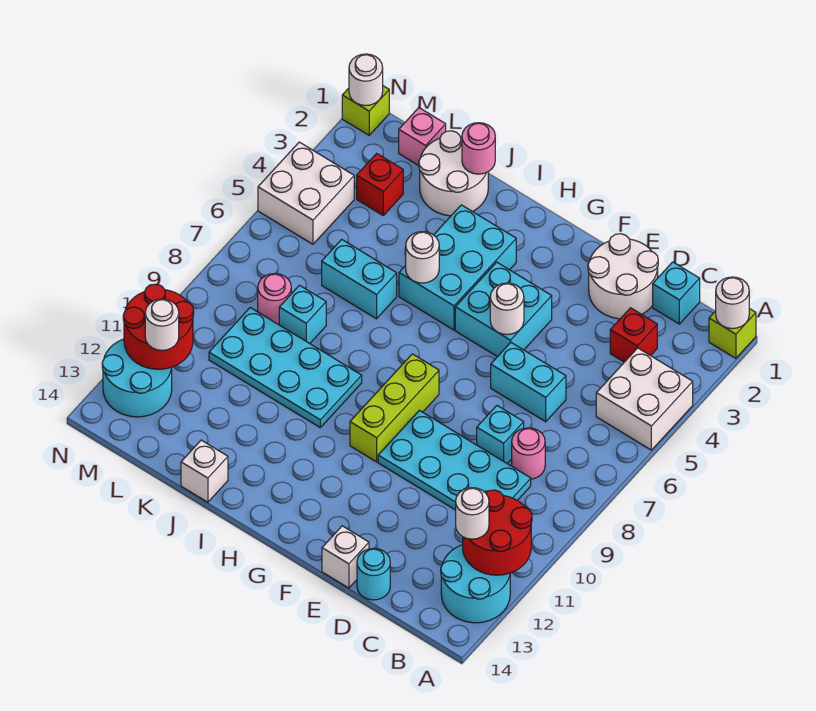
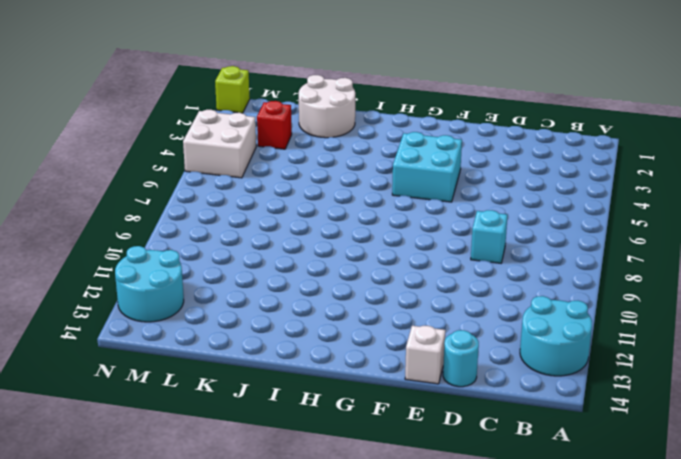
none -> lime brick A1 level 1
none -> white brick A4:B5 level 1
none -> cyan brick C1 level 1
none -> red brick C3 level 1

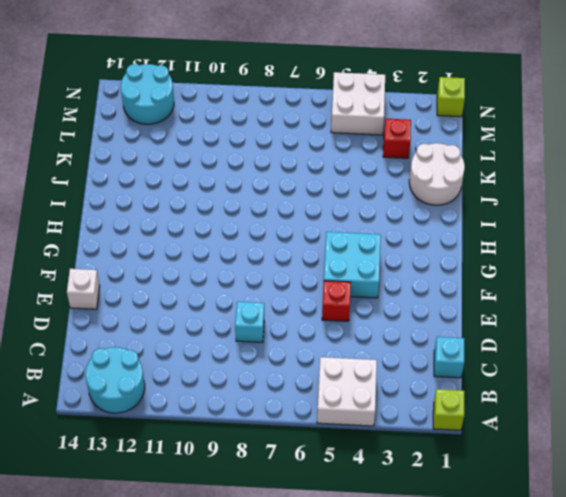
red brick E5 level 1 -> red brick C3 level 1
none -> pink round brick C8 level 1
none -> cyan plate C9:F10 level 1
none -> white round brick D1:E2 level 1
none -> cyan brick D6:E6 level 1

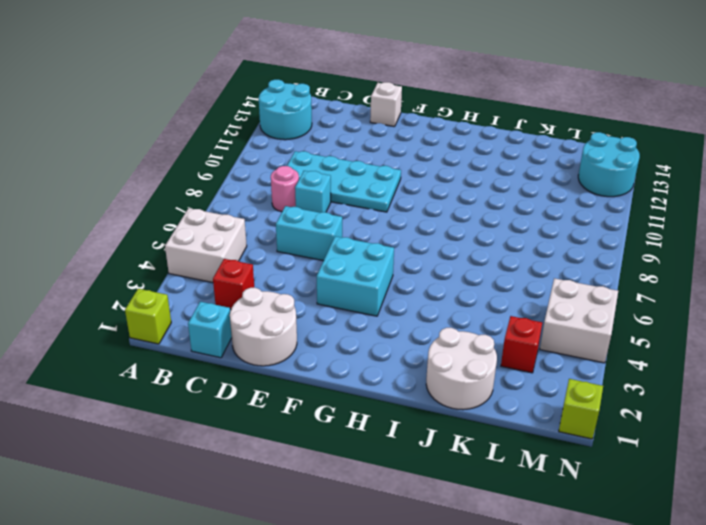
none -> cyan round brick D14 level 1
none -> lime brick G8:G10 level 1
none -> cyan brick H3:I5 level 1
none -> cyan plate I9:L10 level 1

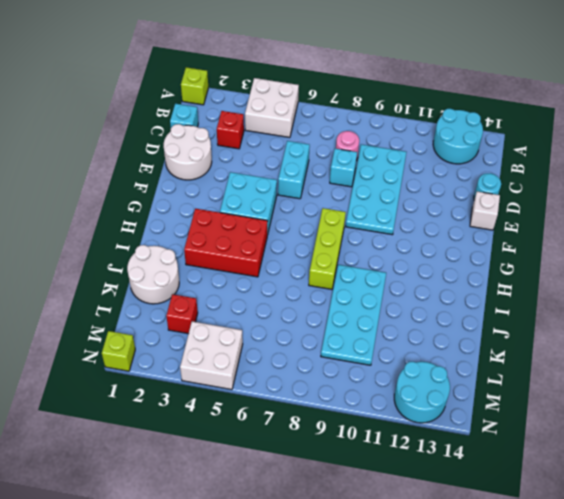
lime brick G8:I8 level 1 -> lime brick G8:G10 level 1
red brick H3:I5 level 1 -> cyan brick H3:I5 level 1
none -> cyan brick J6:K6 level 1
none -> white brick J14 level 1
none -> cyan brick K8 level 1
none -> pink brick L1 level 1

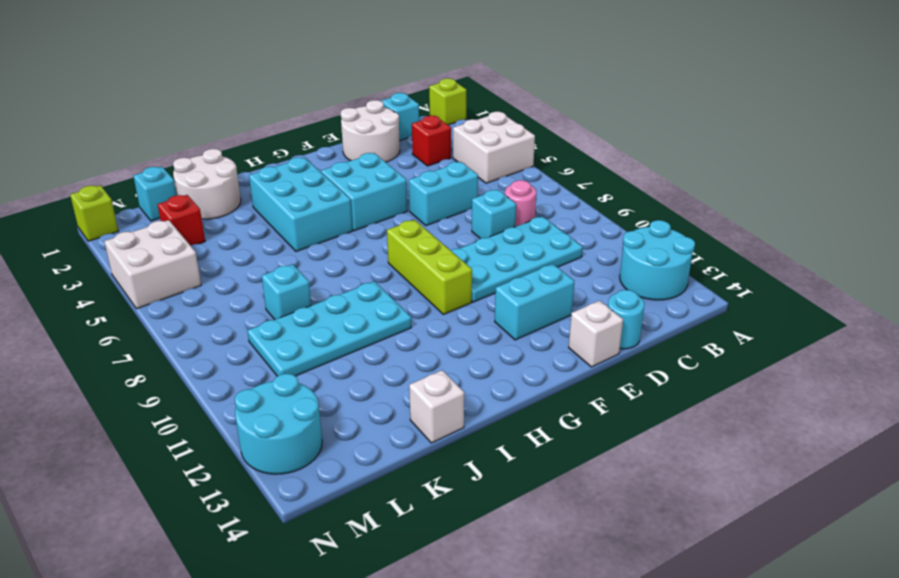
cyan brick E12:F12 level 1 -> cyan brick J6:K6 level 1
cyan brick L1 level 1 -> pink brick L1 level 1
none -> pink round brick L8 level 1
none -> white round brick A1 level 2
none -> red round brick A11:B12 level 2
none -> white round brick F5 level 2

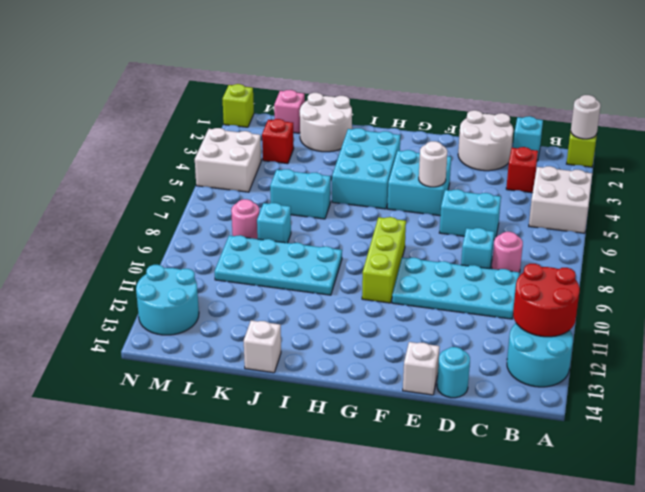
none -> white round brick I5 level 2
none -> pink round brick J1 level 2
none -> red round brick M11:N12 level 2
none -> white round brick N1 level 2

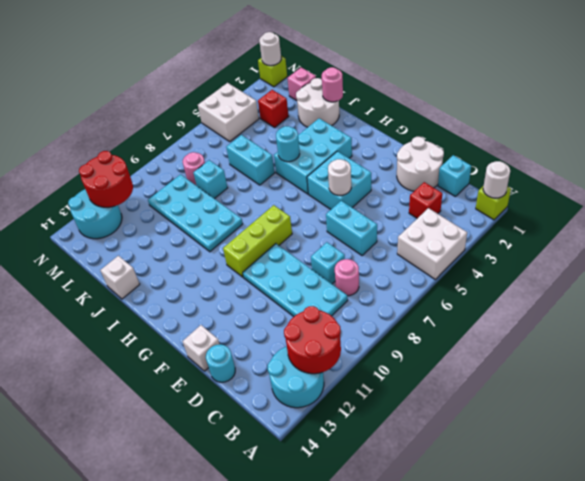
cyan round brick I5 level 2 -> white round brick I5 level 2
none -> white round brick B12 level 3
none -> white round brick M12 level 3

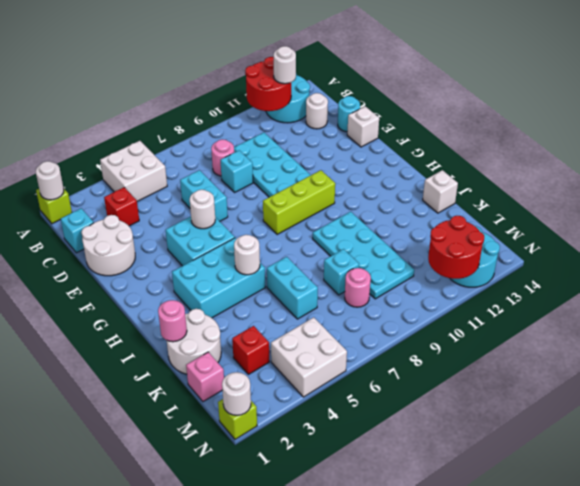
white round brick C13 level 1 -> white round brick M12 level 3

